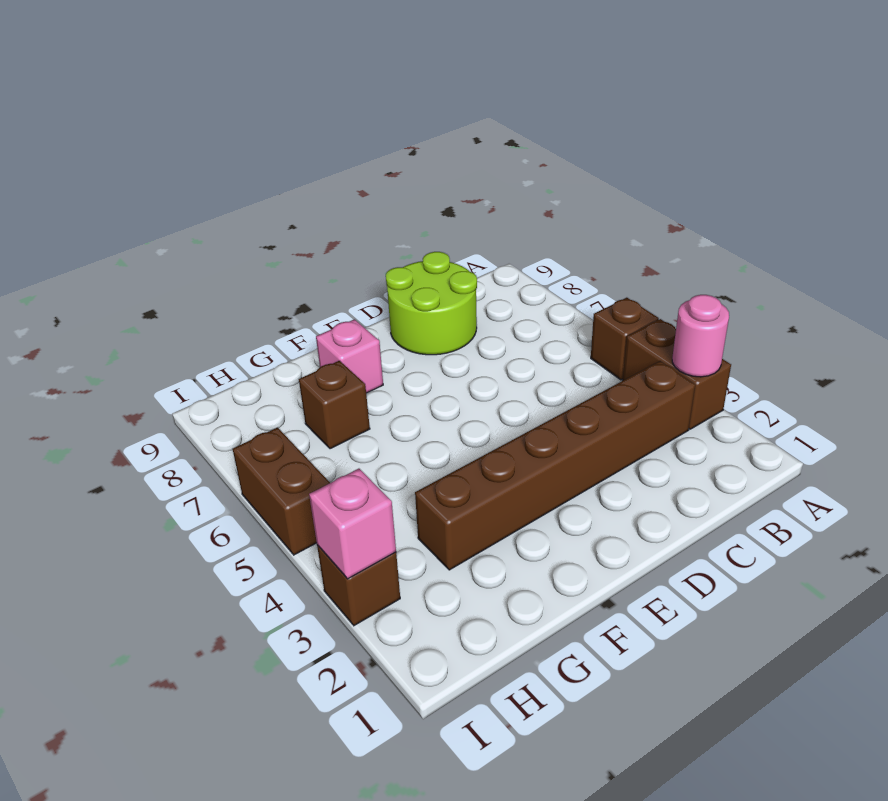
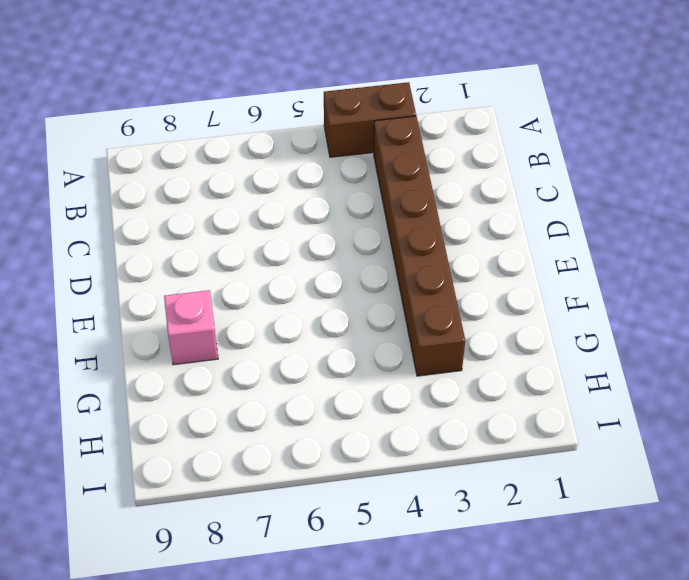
none -> brown brick A5 level 1
none -> lime round brick C8:D9 level 1

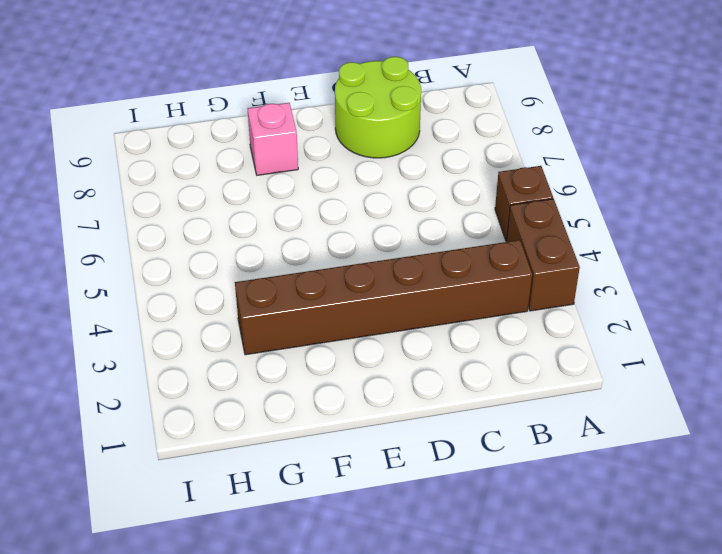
none -> brown brick G7 level 1
none -> brown brick I3 level 1

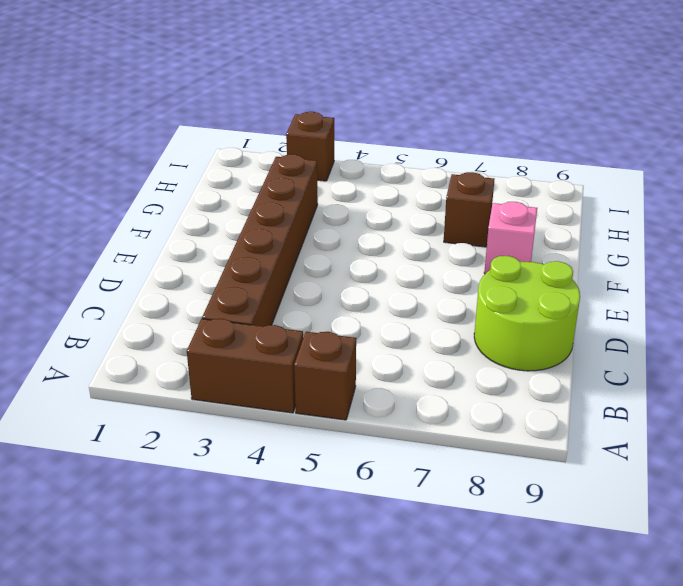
none -> brown brick I5:I6 level 1
none -> pink round brick A3 level 2

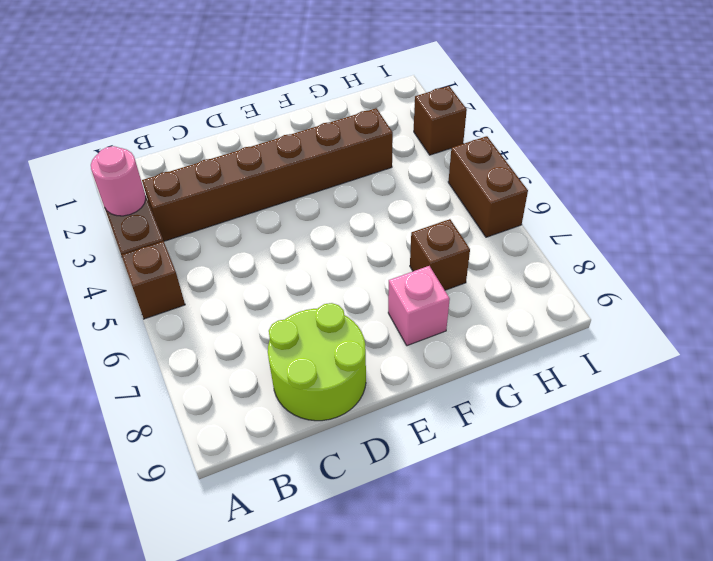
none -> pink brick I3 level 2

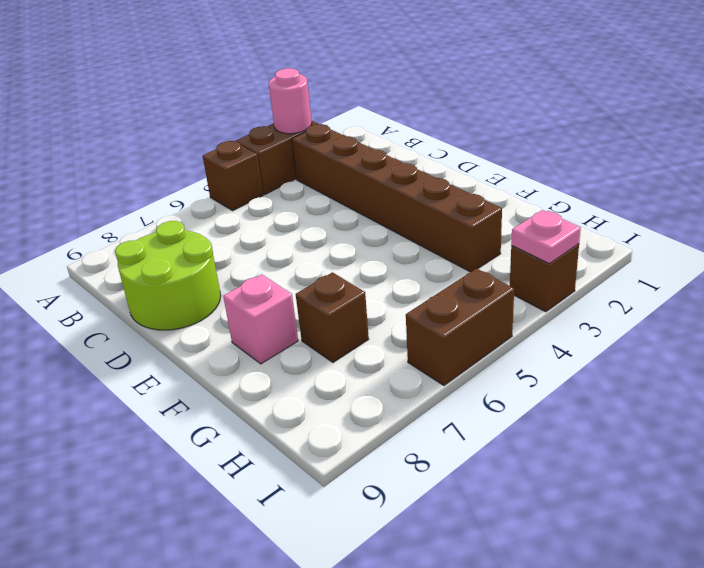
pink plate I3 level 2 -> pink brick I3 level 2

